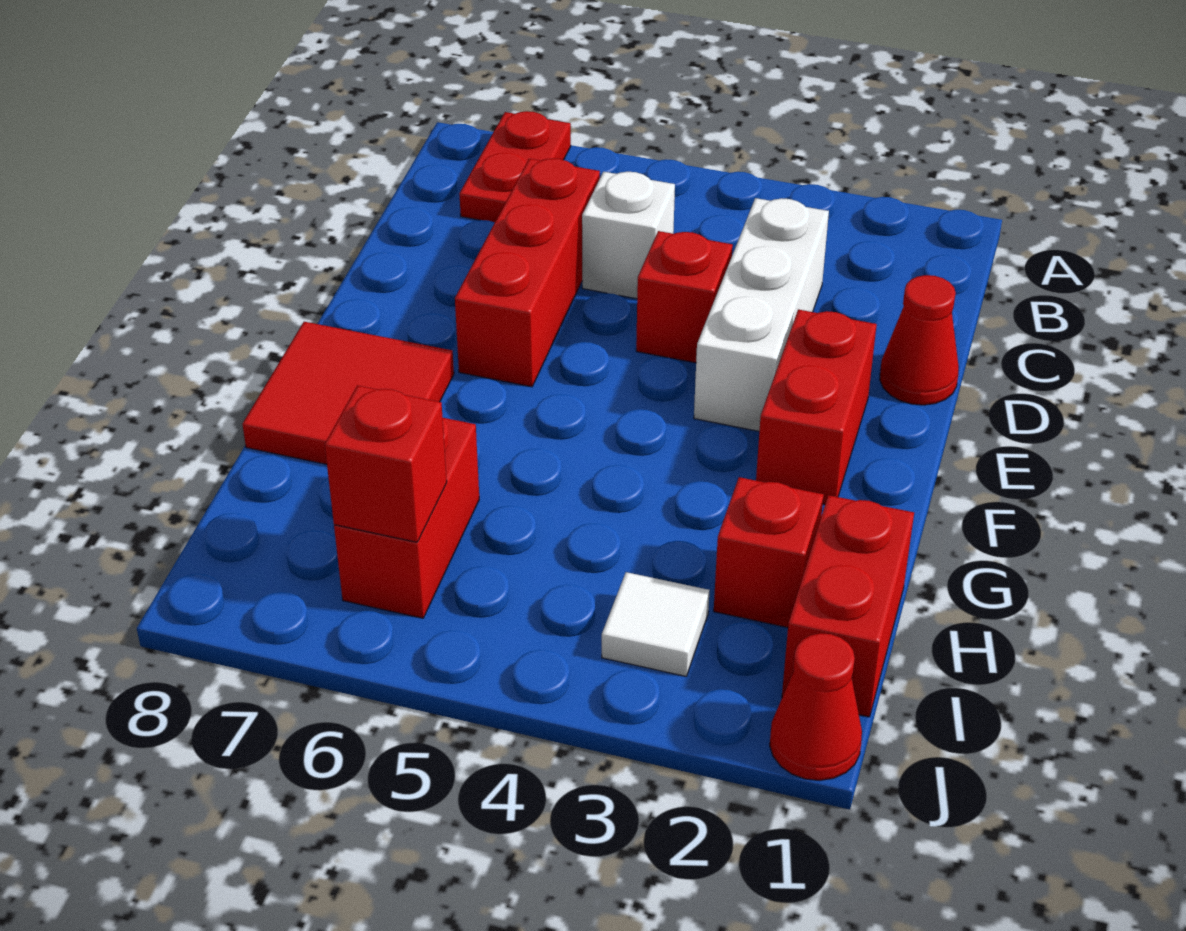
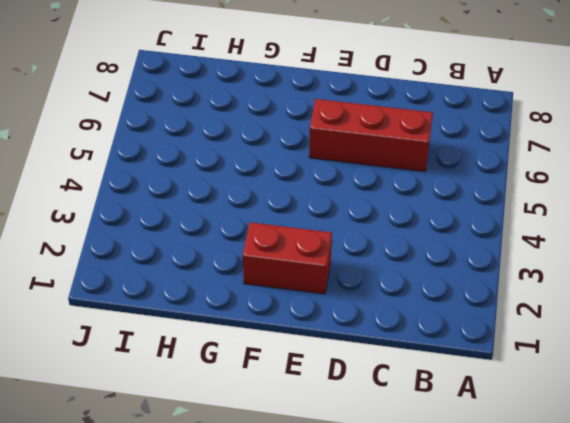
none -> red plate A7:B7 level 1
none -> white brick C3:E3 level 1
none -> white brick C5 level 1

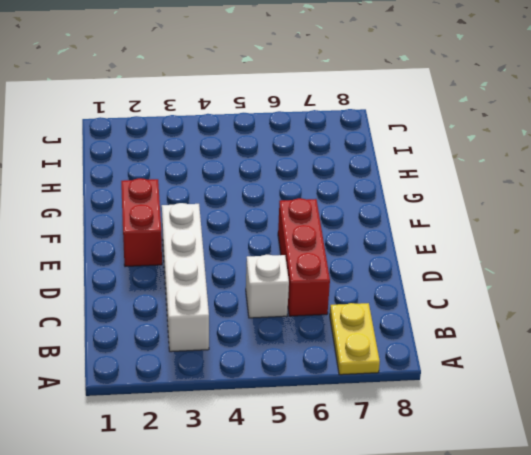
yellow plate A7:B7 level 1 -> red plate A7:B7 level 1
white brick B3:E3 level 1 -> white brick C3:E3 level 1
none -> red cone D1 level 1
none -> red brick D4 level 1
none -> red tile F7:G8 level 1

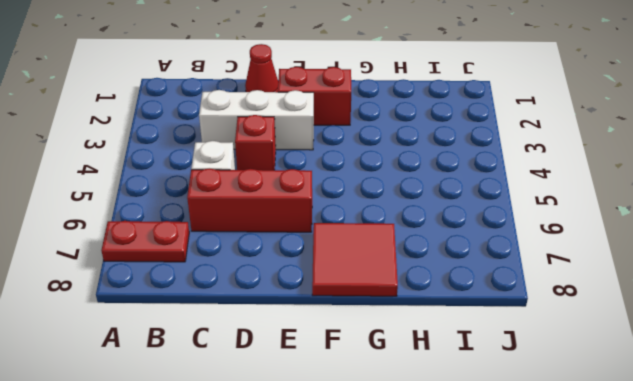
none -> red brick H1:I1 level 1
none -> red brick H2 level 1
none -> red brick H6:I6 level 1

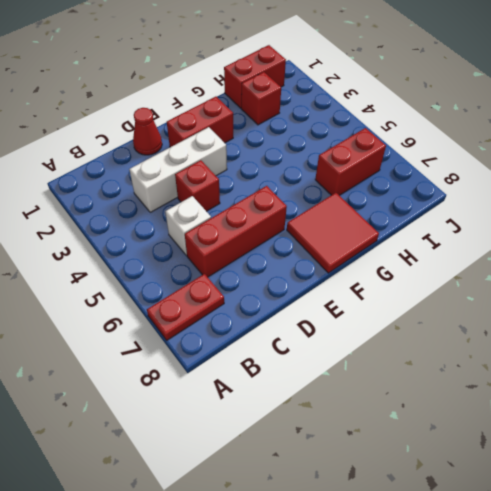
none -> white tile I3 level 1
none -> red cone J1 level 1
none -> red brick I6 level 2

